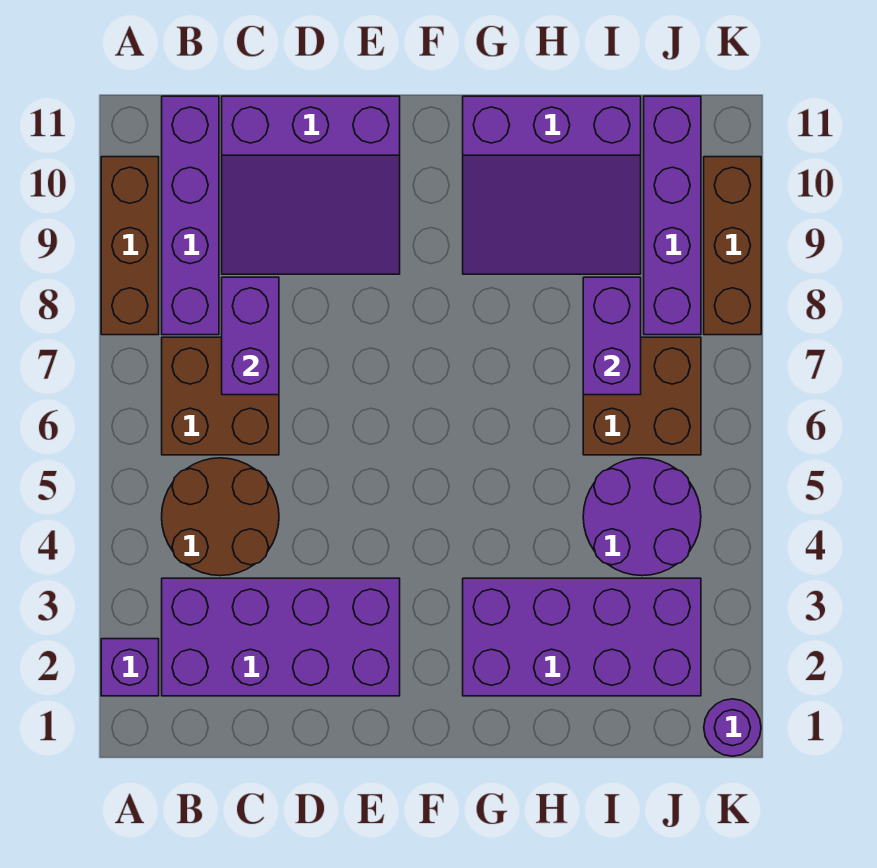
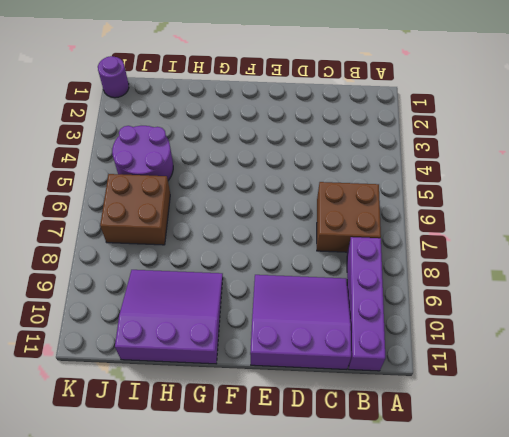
none -> purple brick A2 level 1
none -> brown brick A8:A10 level 1
none -> purple brick B2:E3 level 1

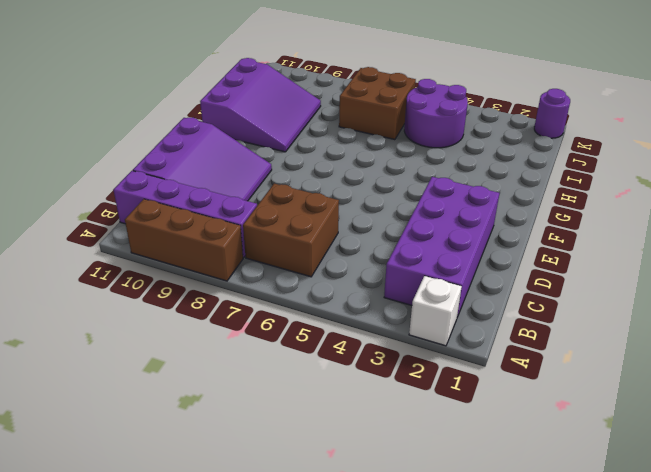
white brick A2 level 1 -> purple brick A2 level 1
none -> brown round brick B4:C5 level 1
none -> purple brick G2:J3 level 1
none -> purple brick J8:J11 level 1

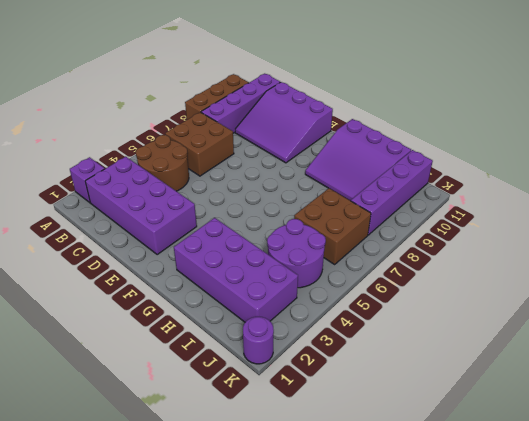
none -> brown brick K8:K10 level 1
none -> purple brick C7:C8 level 2
none -> purple brick I7:I8 level 2

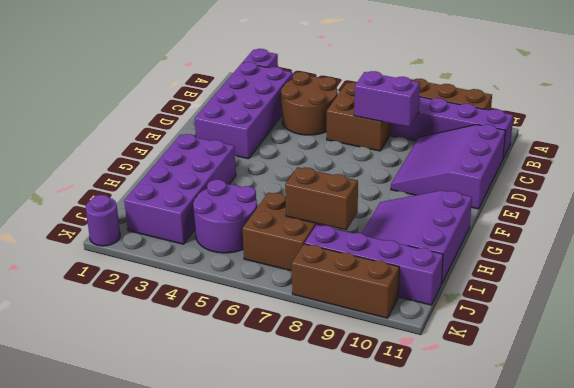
brown brick I7:I8 level 2 -> purple brick I7:I8 level 2

